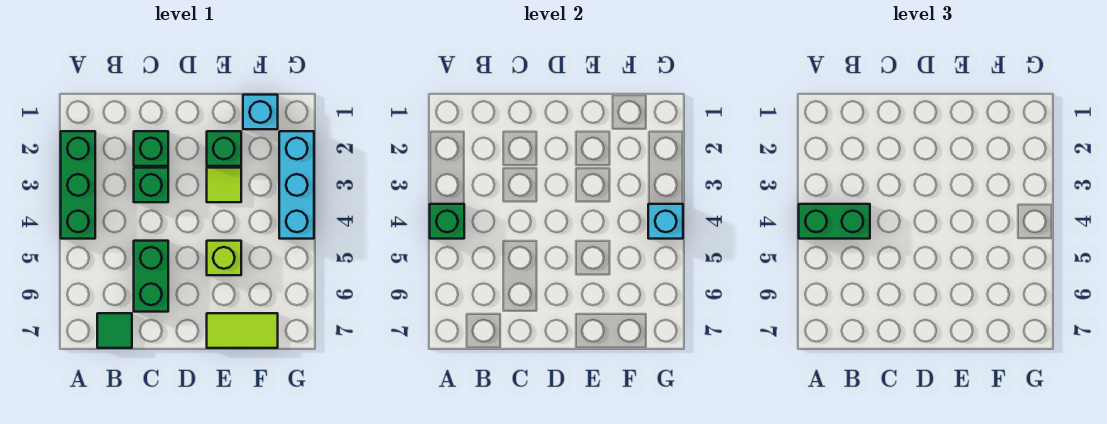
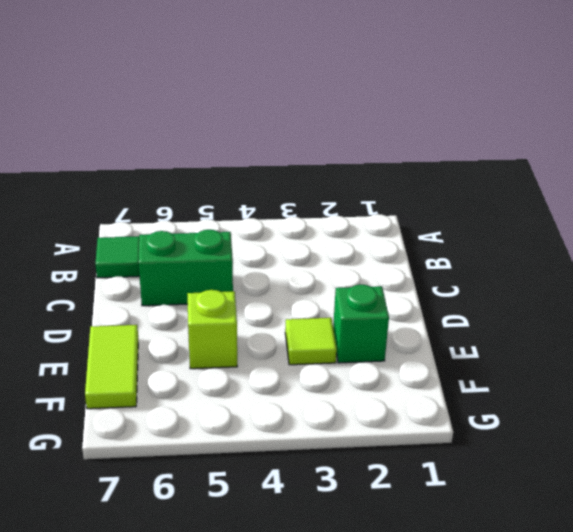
none -> green brick A2:A4 level 1
none -> green brick C2 level 1
none -> green brick C3 level 1

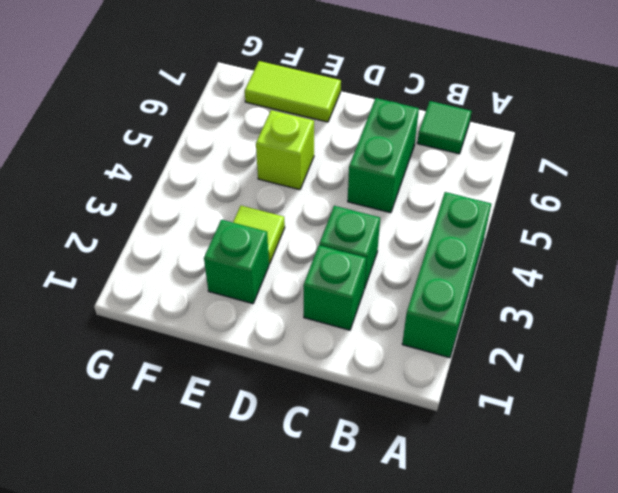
none -> cyan brick F1 level 1
none -> cyan brick G2:G4 level 1
none -> green brick A4 level 2

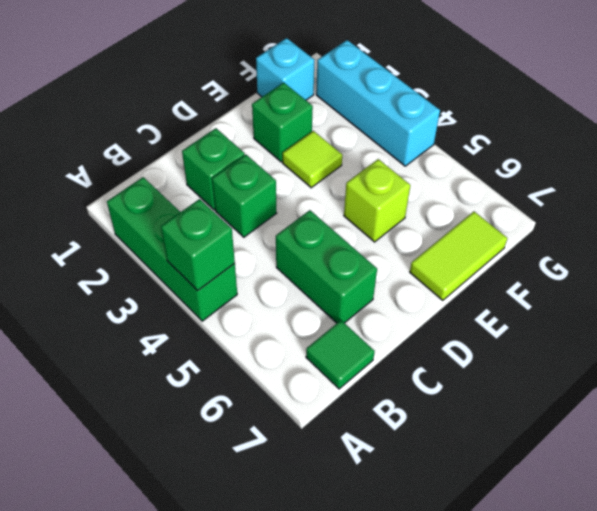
none -> cyan brick G4 level 2
none -> green brick A4:B4 level 3

